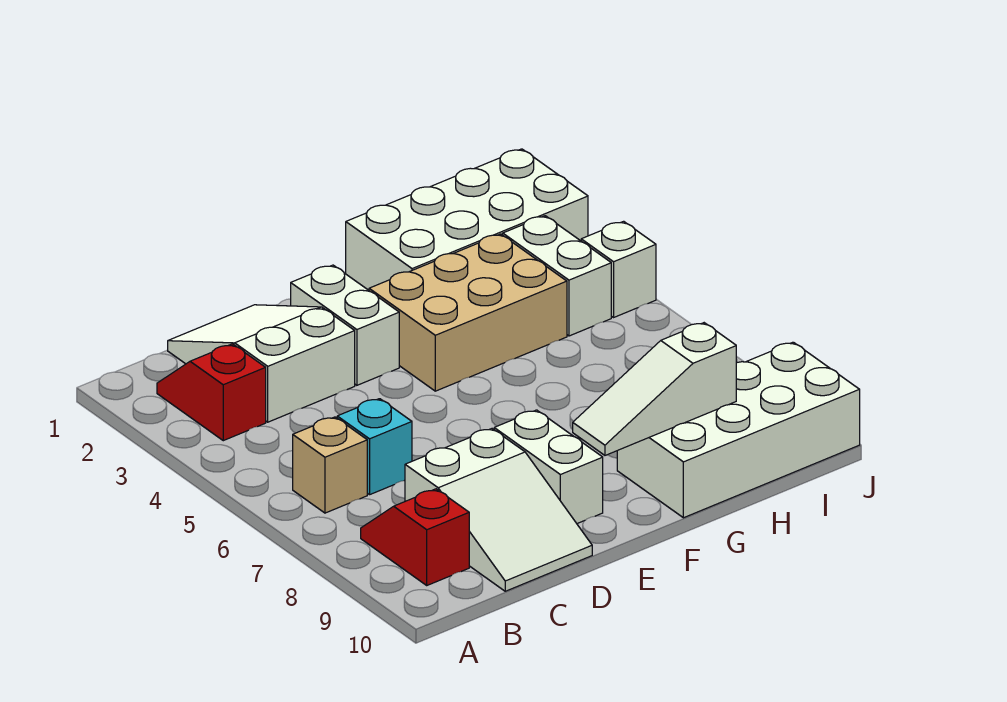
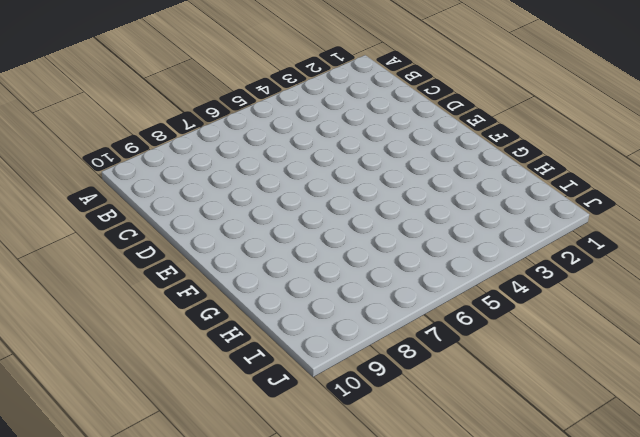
none -> red slope B2:B3 level 1 top 3
none -> tan brick B6 level 1
none -> red slope B8:B9 level 1 top 9

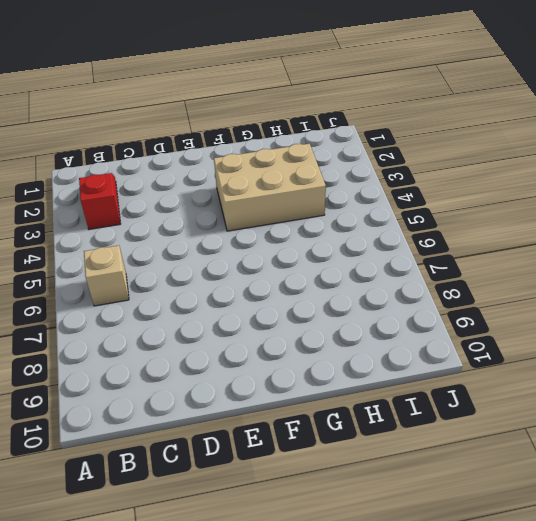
none -> red slope B8:B9 level 1 top 9
none -> white slope C1:D3 level 1 top 3
none -> cyan brick C6 level 1

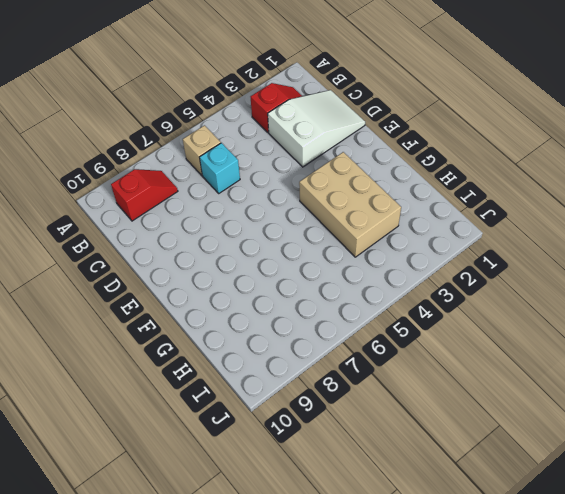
none -> white slope C8:D10 level 1 top 8
none -> white brick E2:E3 level 1
none -> white brick E8:E9 level 1

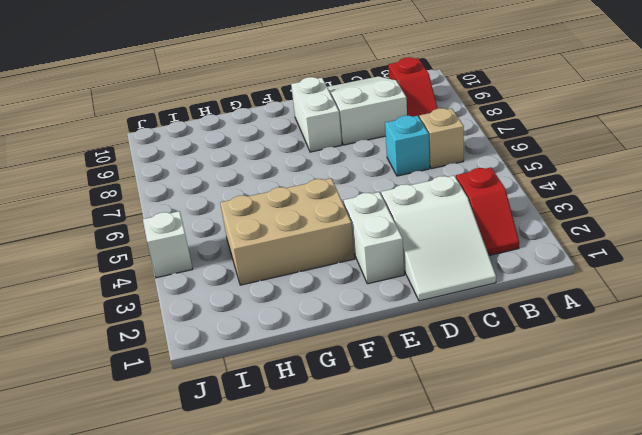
none -> white brick G1:J2 level 1
none -> white brick G9:J10 level 1
none -> white brick I3:I4 level 1

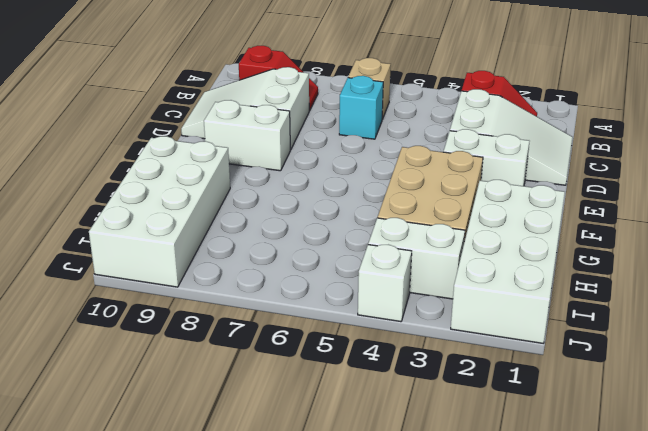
none -> white slope F9:H9 level 2 top H

